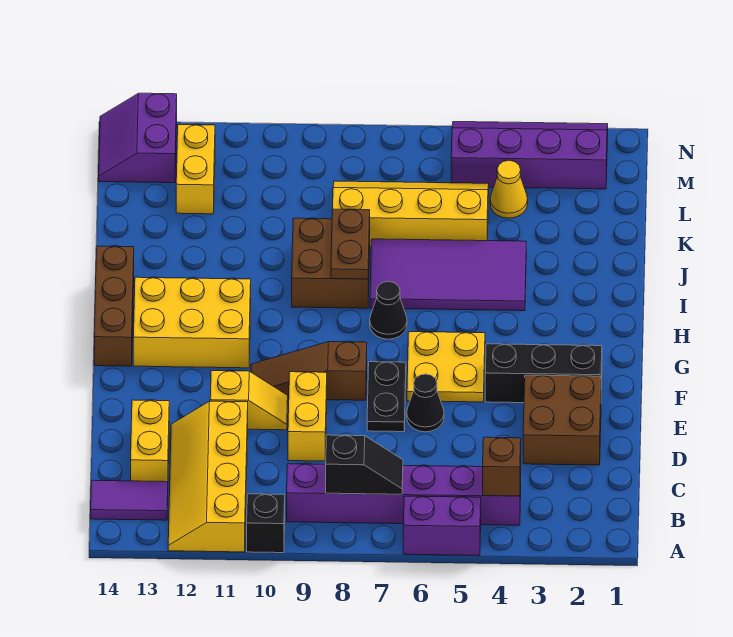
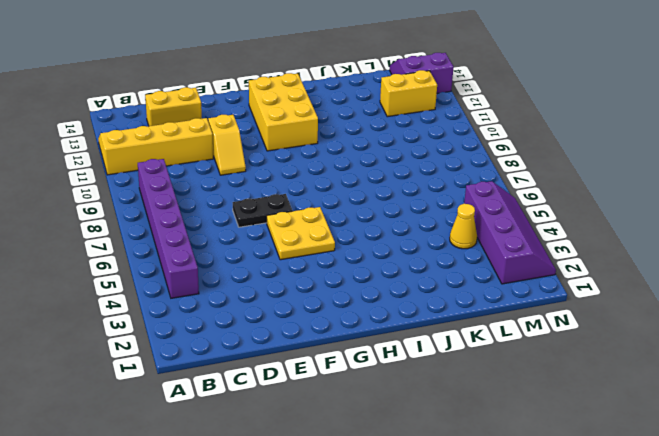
none -> purple brick A5:A6 level 1
none -> black brick A10 level 1
none -> purple tile B13:B14 level 1

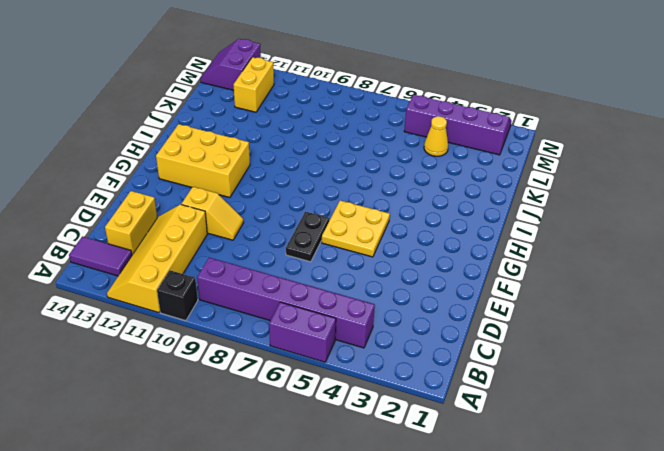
none -> brown brick D2:E3 level 1
none -> yellow brick D9:E9 level 1
none -> black cone E6 level 1

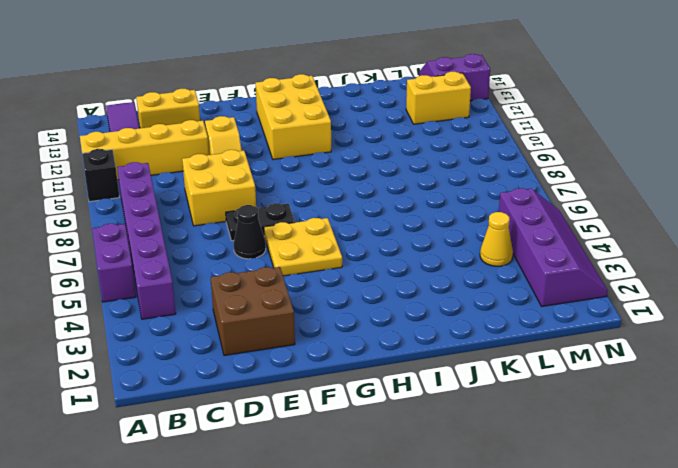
yellow brick D8:E9 level 1 -> yellow brick D9:E9 level 1
none -> black brick F2:F4 level 1
none -> brown slope F8:F10 level 1 top 8
none -> brown brick G14:I14 level 1

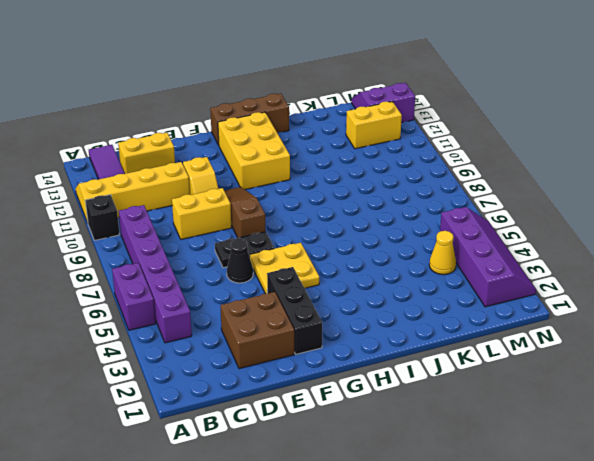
none -> black cone H7 level 1
none -> purple tile I4:J7 level 1
none -> brown brick I8:J9 level 1

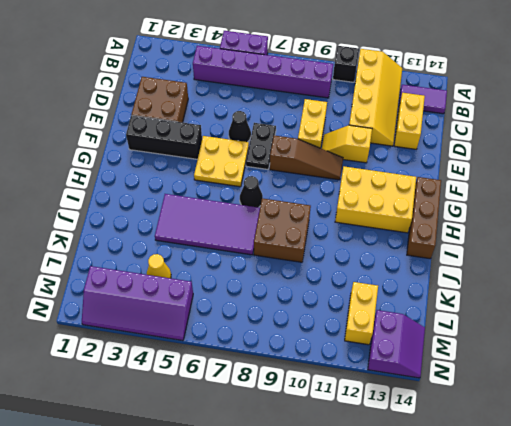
none -> yellow slope K5:L8 level 1 top K
none -> brown brick B4 level 2
none -> black slope B7:B8 level 2 top 8

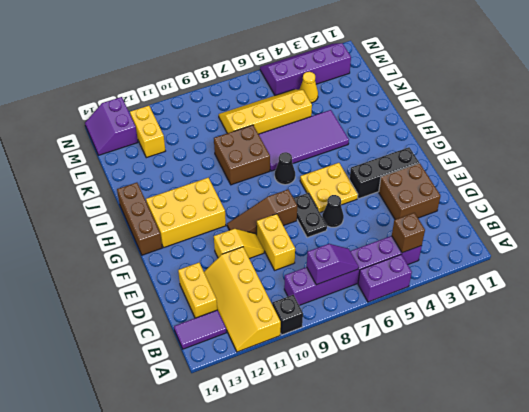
purple slope B7:B8 level 2 top 8 -> black slope B7:B8 level 2 top 8
none -> brown plate I8:J8 level 2

